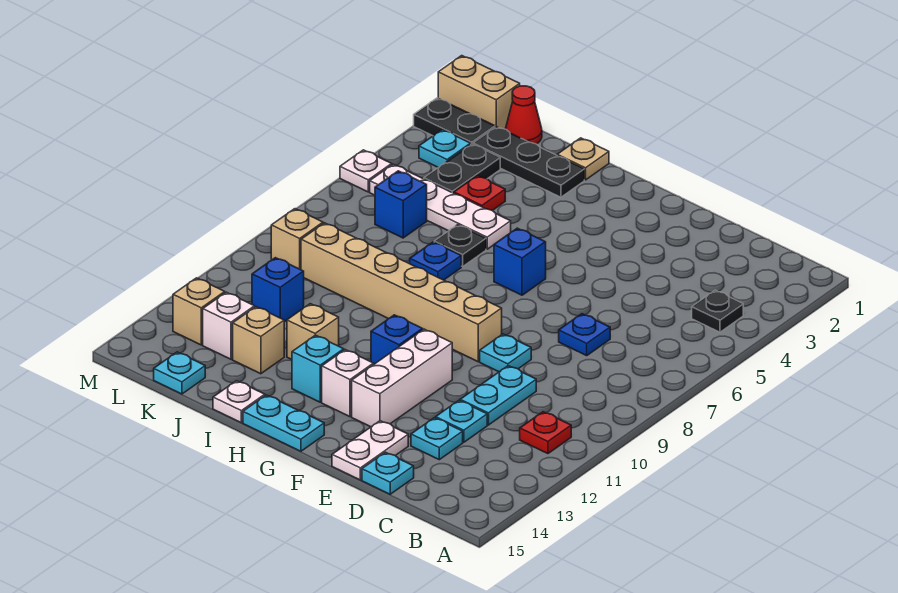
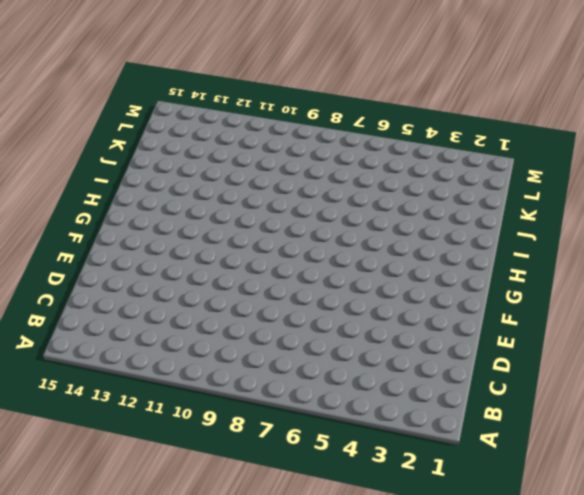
none -> black plate B4 level 1
none -> red plate B11 level 1
none -> blue plate D7 level 1
none -> cyan plate D10:D11 level 1

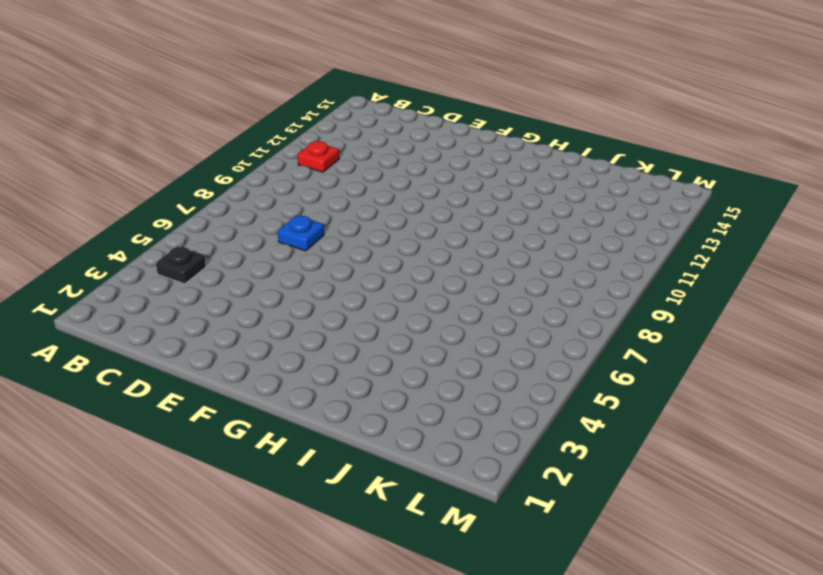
none -> cyan plate D10:D11 level 1
none -> cyan plate D12 level 1
none -> cyan plate D13 level 1
none -> cyan plate D15 level 1

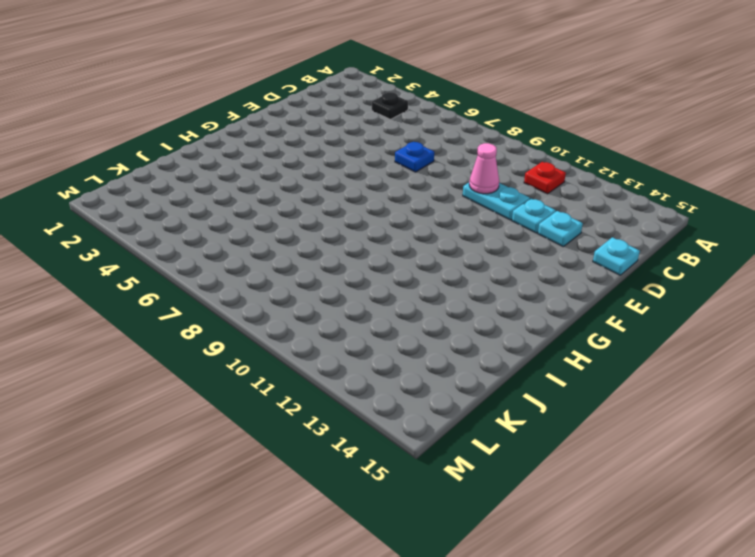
pink cone D10 level 2 -> none
none -> cyan plate E9 level 1
none -> white plate E14:E15 level 1
none -> tan brick F9:K9 level 1
none -> white brick F11:F13 level 1

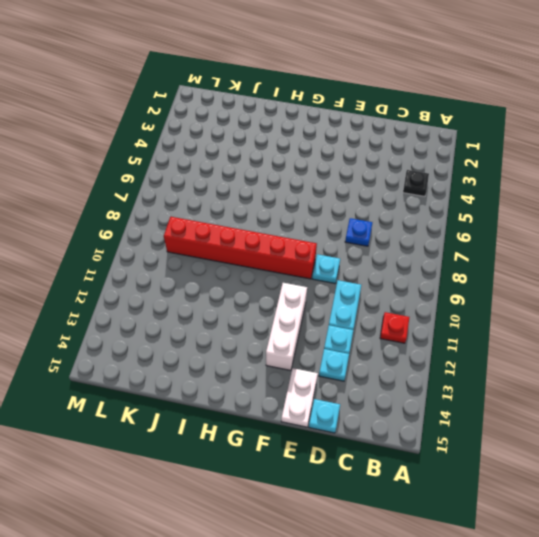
red brick F9:K9 level 1 -> tan brick F9:K9 level 1
none -> blue brick G6 level 1
none -> blue brick G11 level 1
none -> white brick G13 level 1
none -> cyan plate G15:H15 level 1

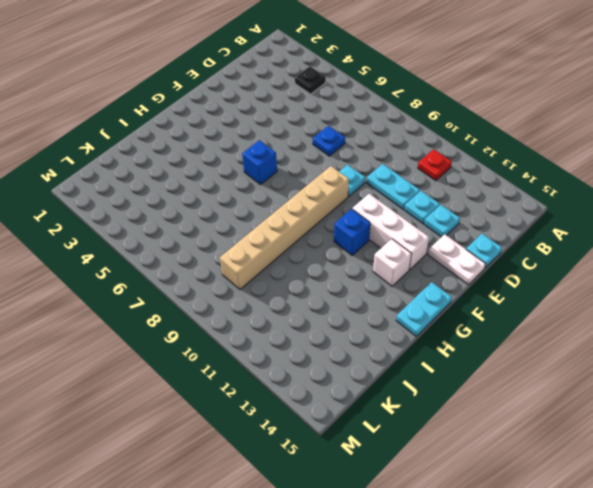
none -> cyan brick H13 level 1
none -> tan plate I1 level 1
none -> black plate I2:K2 level 1
none -> white plate I5:L5 level 1

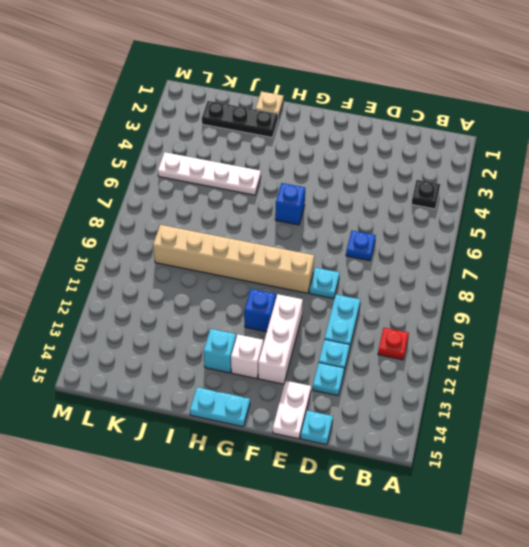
none -> black plate I6 level 1
none -> blue plate I7 level 1
none -> tan brick I12 level 1
none -> white plate I15 level 1

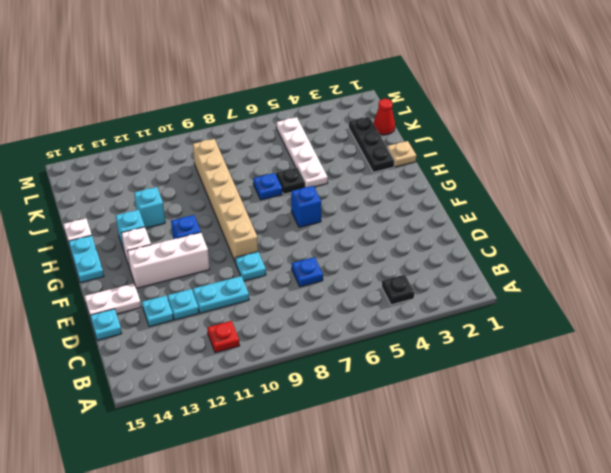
cyan brick I12 level 1 -> tan brick I12 level 1
none -> red plate J4 level 1
none -> tan brick J13 level 1
none -> black plate K3:K4 level 1
none -> blue brick K6 level 1

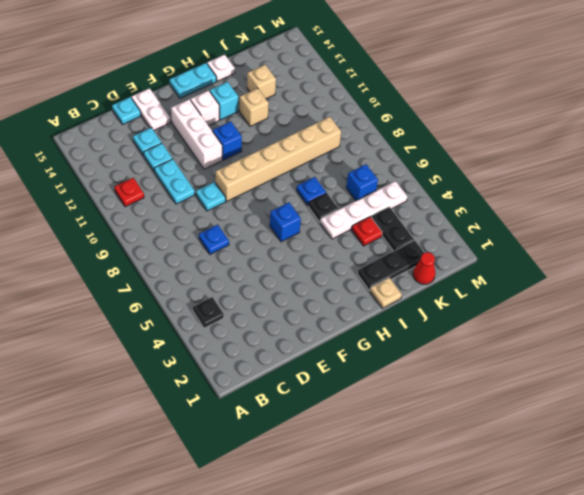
none -> blue brick K11 level 1
none -> white brick K13 level 1
none -> cyan plate K15 level 1
none -> tan brick L1:M1 level 1

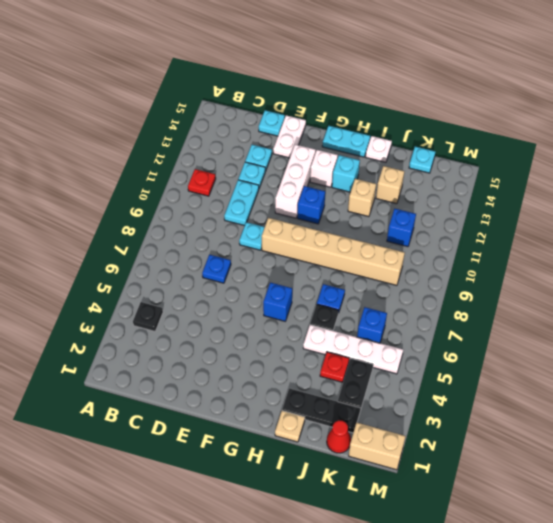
none -> white brick K13 level 1
none -> black plate L2:M2 level 1
none -> cyan plate L3 level 1
none -> tan brick L9 level 1

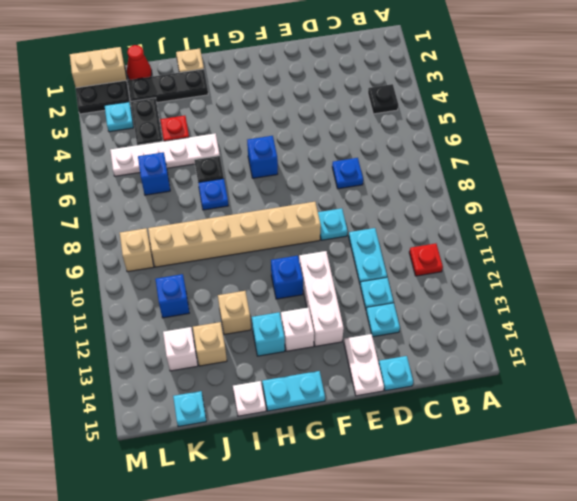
none -> tan brick L13 level 1
none -> white plate M5 level 1

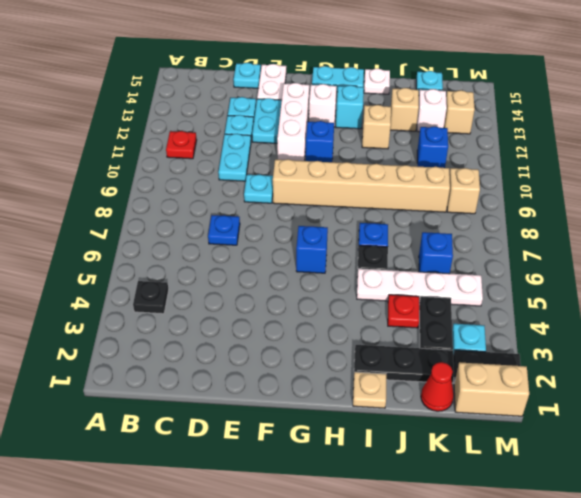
cyan plate E12:E13 level 1 -> none
none -> white plate M5 level 1

